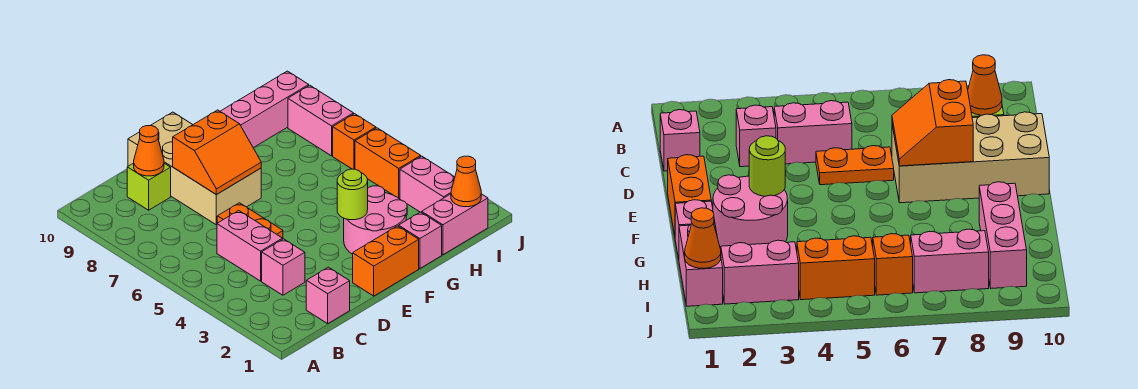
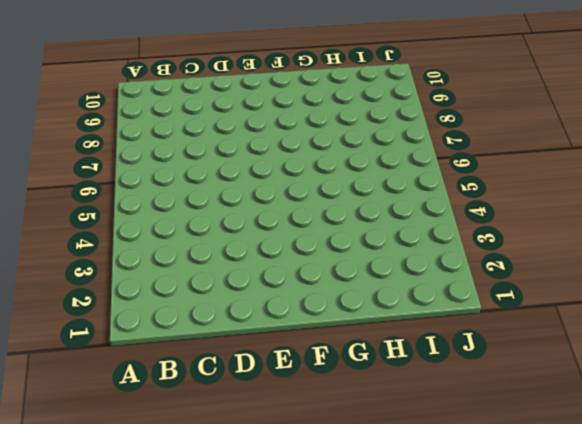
none -> pink brick C1 level 1
none -> pink brick C3 level 1
none -> pink brick C4:C5 level 1

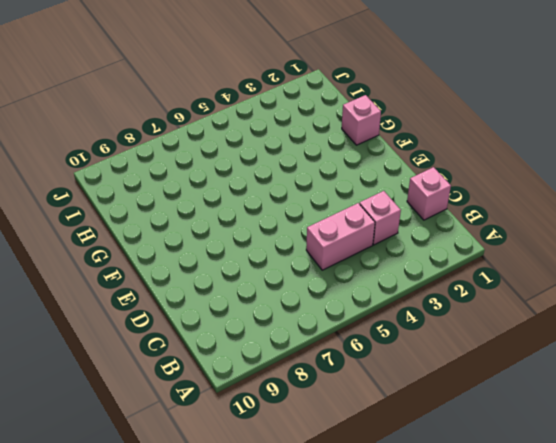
none -> lime brick C9 level 1
none -> orange plate D5:D6 level 1
none -> tan brick D7:E10 level 1

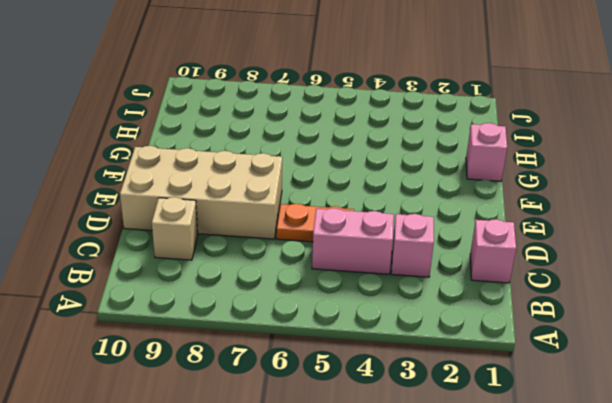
tan brick C9 level 1 -> lime brick C9 level 1
none -> orange brick E1:F1 level 1
none -> pink round brick F2:G3 level 1
none -> pink brick G9:I9 level 1

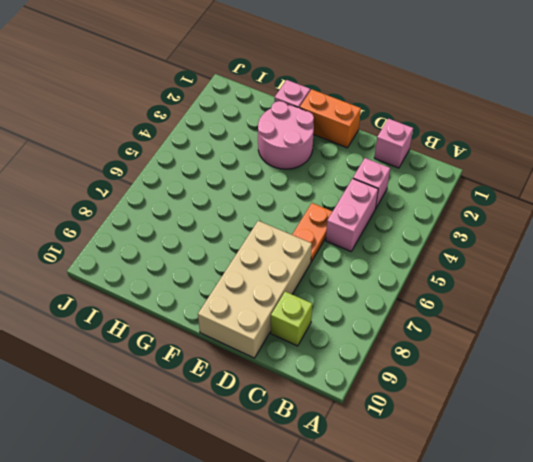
none -> pink brick G9:I9 level 1
none -> pink brick H1:I1 level 1
none -> pink brick I2:I3 level 1

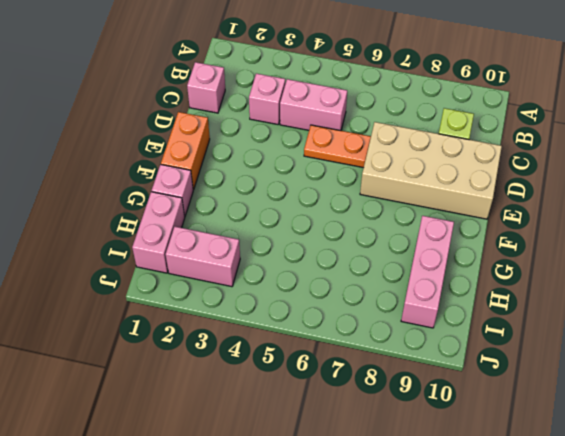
none -> pink round brick F2:G3 level 1
none -> orange brick I4:I5 level 1
none -> orange brick I6 level 1

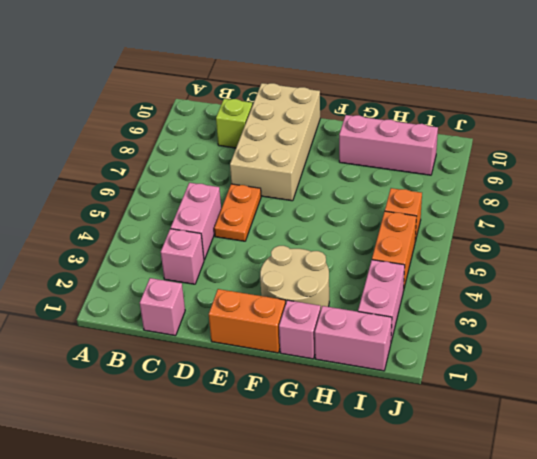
tan round brick F2:G3 level 1 -> pink round brick F2:G3 level 1
none -> pink brick I7:I8 level 1
none -> orange cone C9 level 2
none -> orange slope D7:E8 level 2 top 8

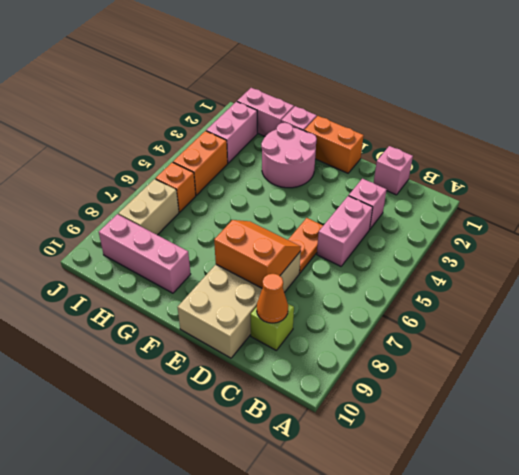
tan brick I7:I8 level 1 -> pink brick I7:I8 level 1
none -> lime round brick F3 level 2
none -> orange cone I1 level 2

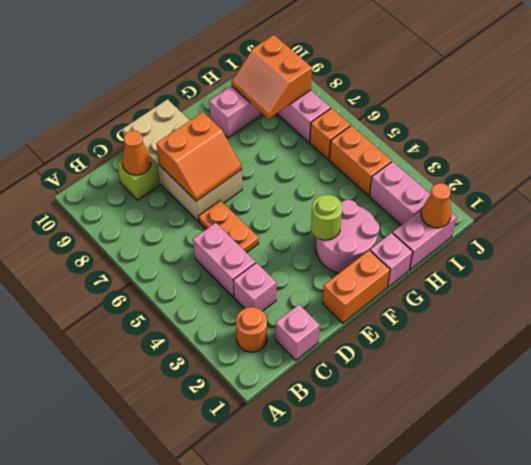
orange round brick B2 level 1 -> none
orange slope H8:I9 level 2 top I -> none

